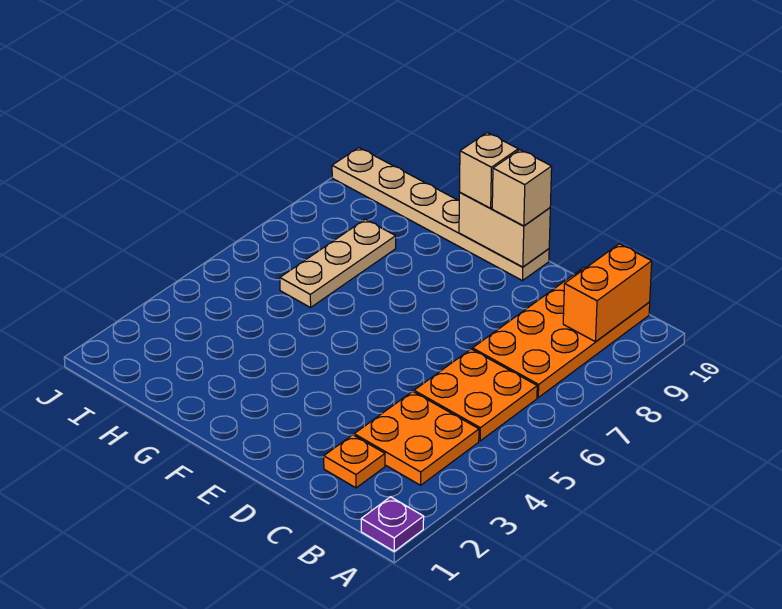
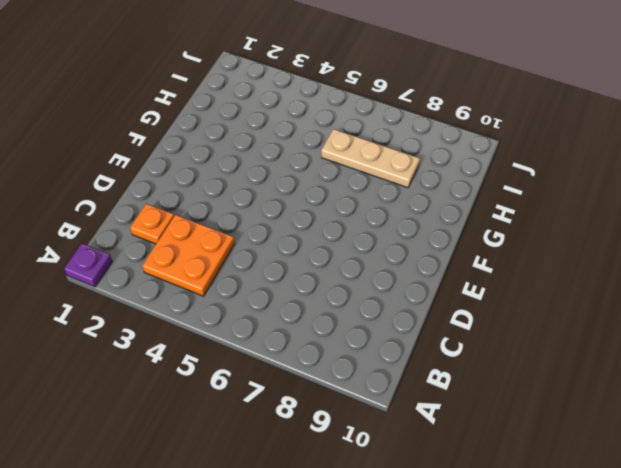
none -> orange plate B5:C6 level 1
none -> orange plate B7:C10 level 1

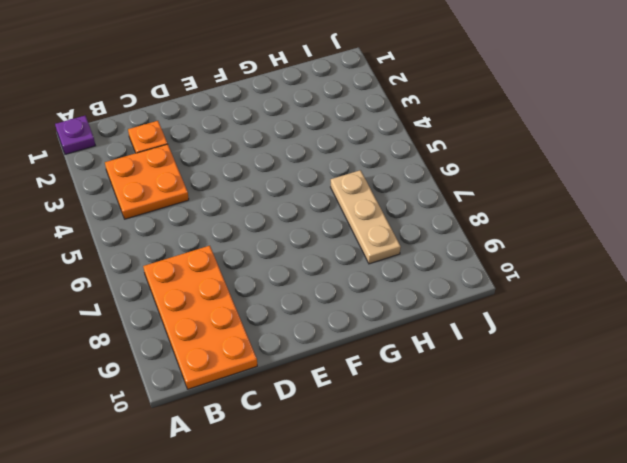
none -> orange plate B5:C6 level 1
none -> tan plate E10:J10 level 1

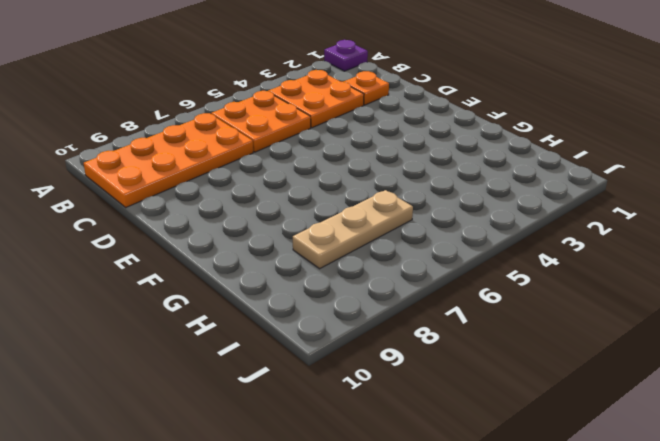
none -> tan plate E10:J10 level 1
none -> orange brick B9:B10 level 2

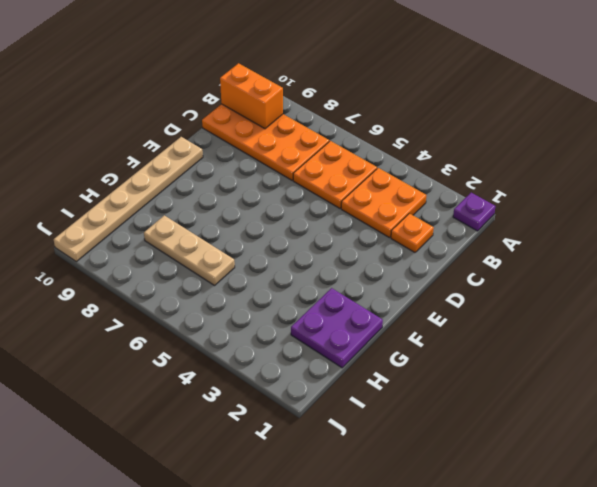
purple plate G1:H2 level 1 -> none
none -> tan brick E10:F10 level 2
none -> tan brick E10 level 3

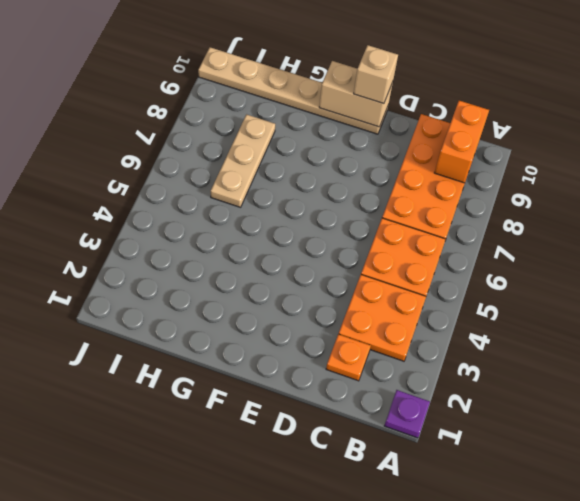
none -> tan brick F10 level 3

